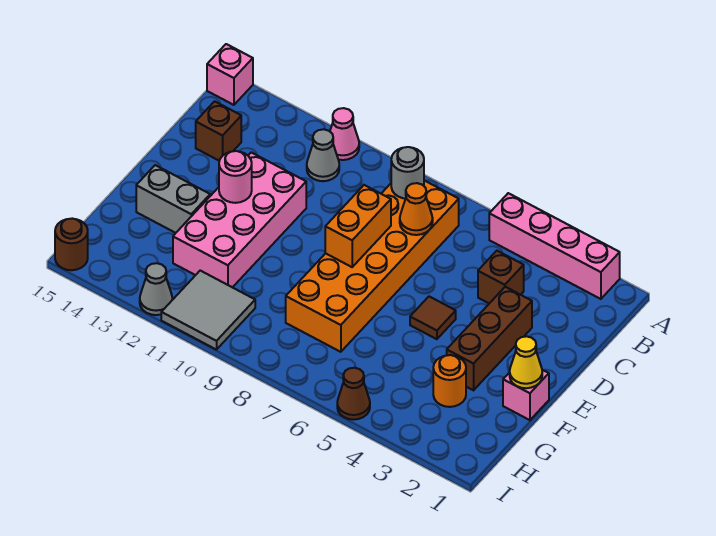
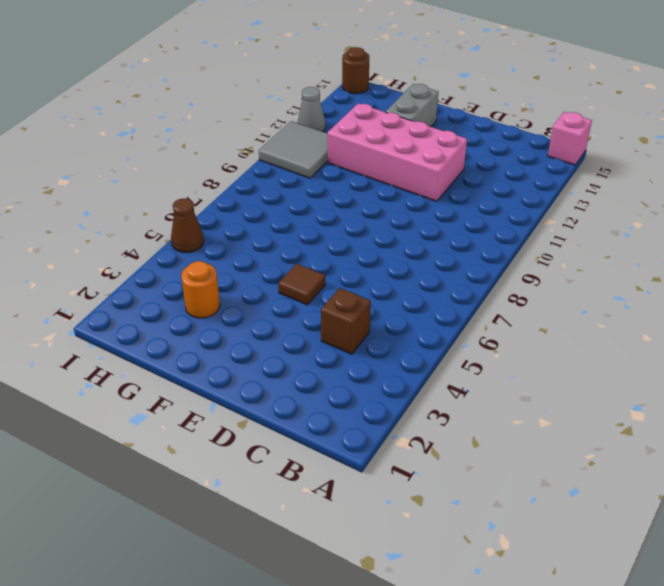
none -> pink brick A2:A5 level 1
none -> pink cone A11 level 1
none -> orange brick B7:G8 level 1

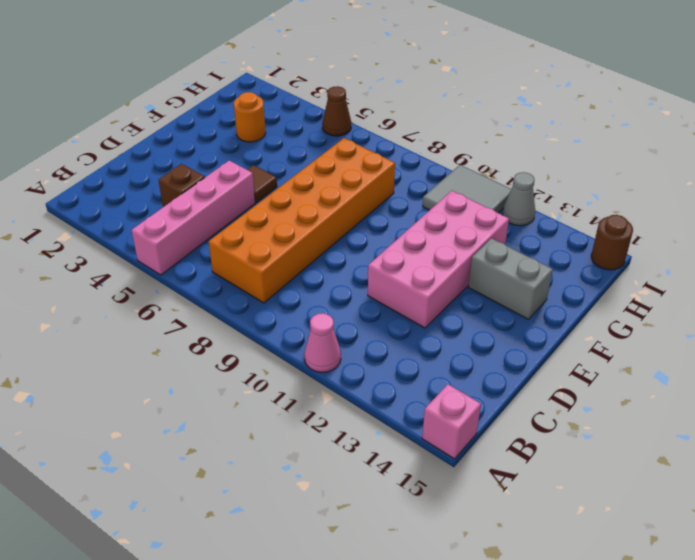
pink brick A5:D5 level 1 -> pink brick A2:A5 level 1
none -> grey cone B11 level 1
none -> brown brick C14 level 1
none -> brown brick D3:F3 level 1

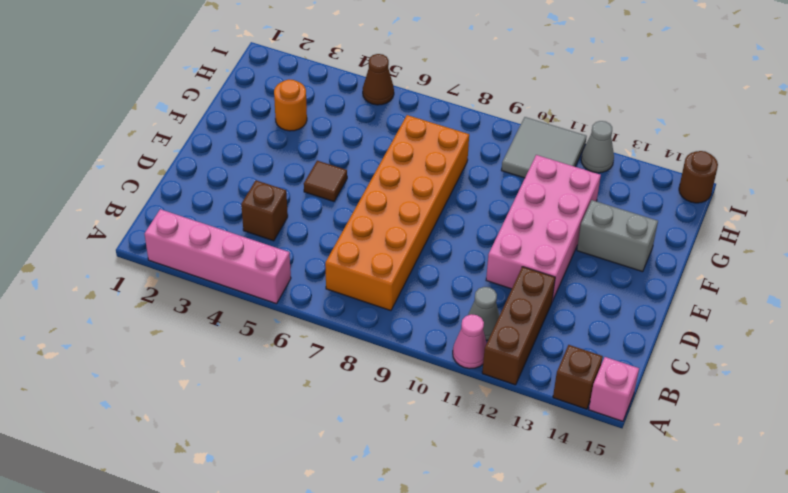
brown brick A12:C12 level 1 -> brown brick D3:F3 level 1
brown brick A14 level 1 -> brown brick C14 level 1
none -> pink brick F1 level 1
none -> grey round brick B8 level 2
none -> orange cone C7 level 2

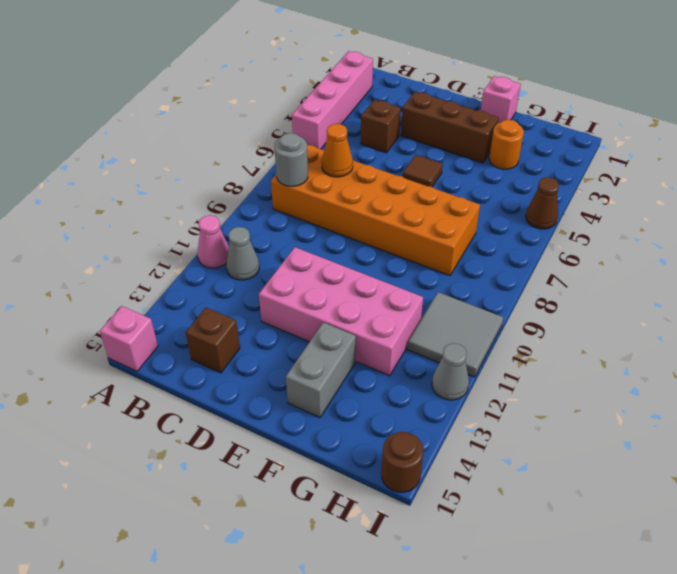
none -> orange brick D8:E8 level 2
none -> pink round brick E12 level 2
none -> yellow cone F1 level 2

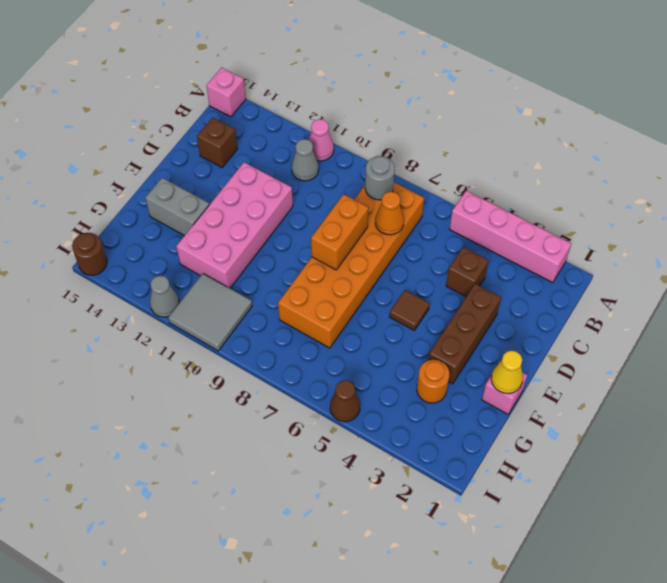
none -> pink round brick E12 level 2

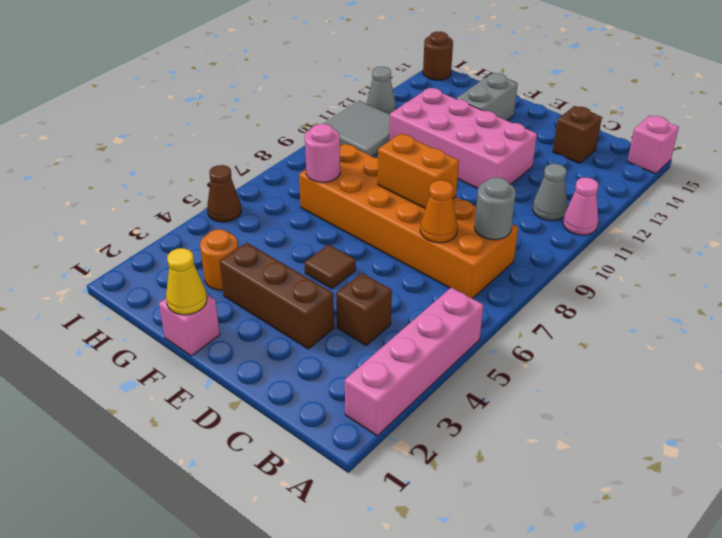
pink round brick G7 level 2 -> pink round brick E12 level 2

